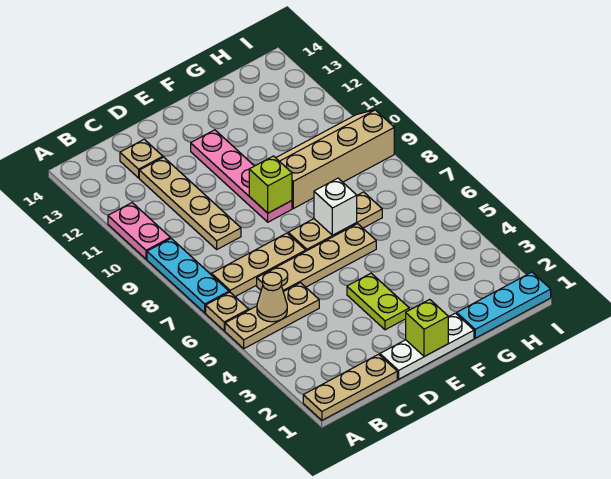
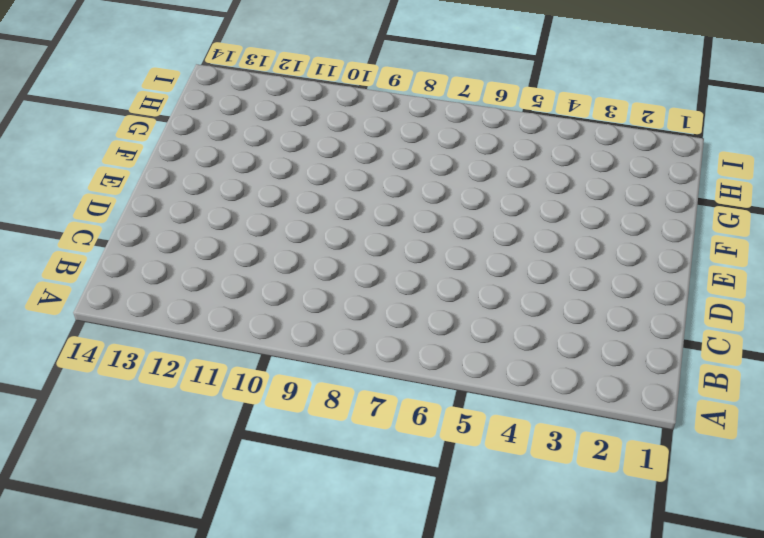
none -> tan plate A1:C1 level 1
none -> tan plate A5:C5 level 1
none -> tan plate A6 level 1

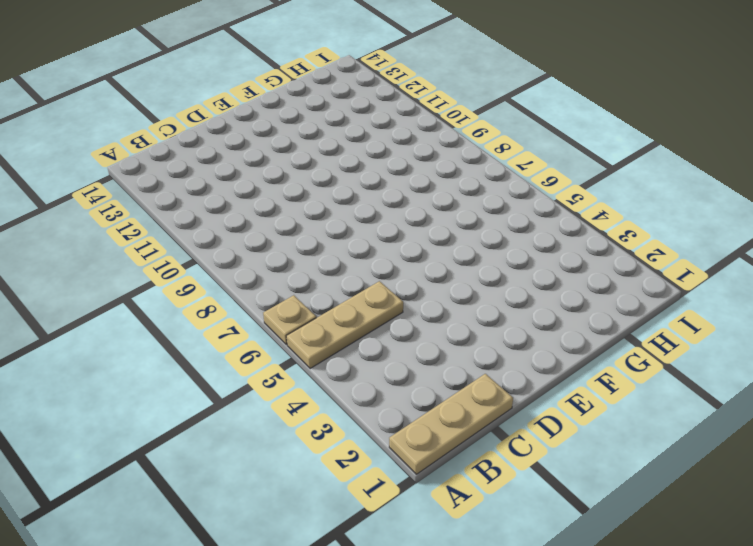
none -> cyan plate A7:A9 level 1
none -> pink plate A10:A11 level 1
none -> tan plate B7:D7 level 1

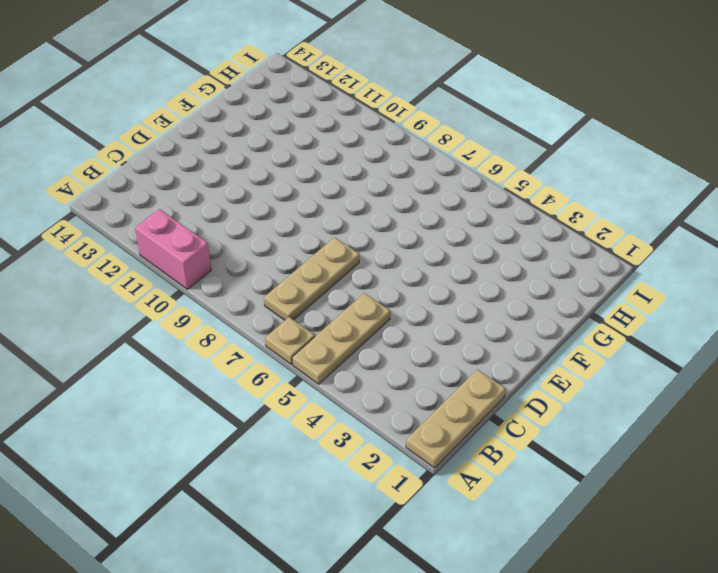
pink brick A10:A11 level 1 -> pink plate A10:A11 level 1
none -> cyan plate A7:A9 level 1
none -> tan plate C6:F6 level 1
none -> tan plate C9:C12 level 1

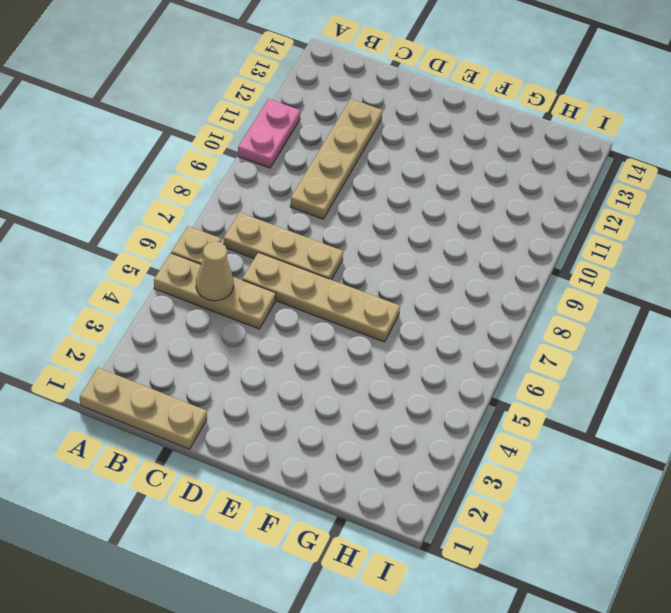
none -> cyan plate A7:A9 level 1
none -> tan plate C13 level 1
none -> white plate D1:F1 level 1

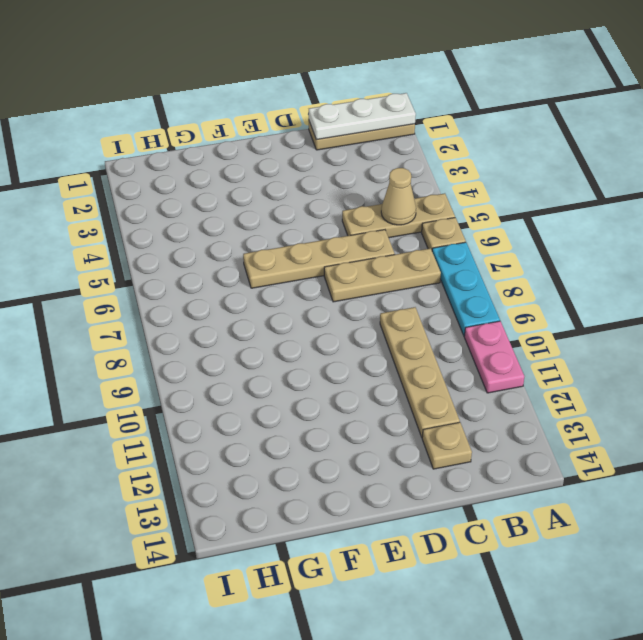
white plate A1:C1 level 2 -> white plate D1:F1 level 1
none -> lime plate E3:E4 level 1
none -> tan plate E7:G7 level 1
none -> pink plate E9:E12 level 1

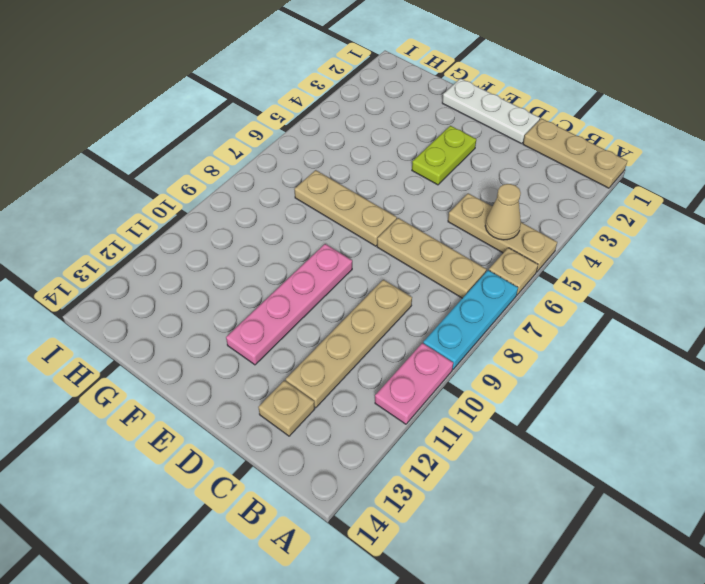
none -> tan plate C6:F6 level 1
none -> tan slope F9:I10 level 1 top 9
none -> cyan plate G1:I1 level 1

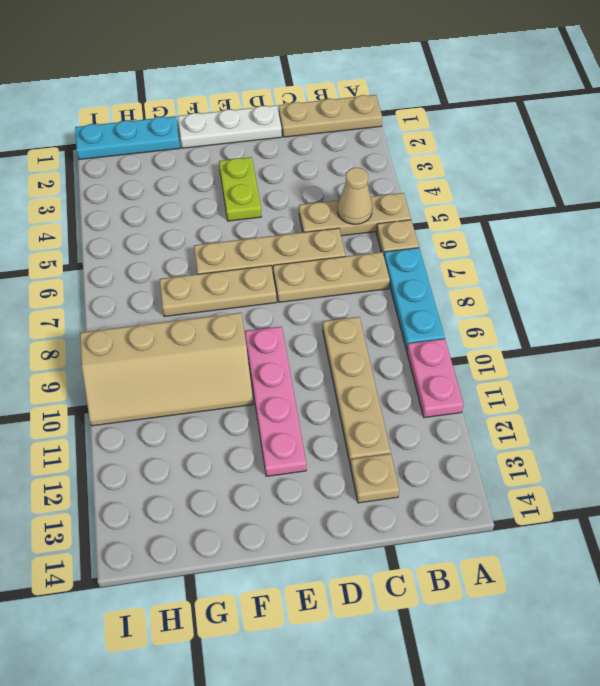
none -> lime brick E1 level 2
none -> lime brick E9 level 2
none -> white brick F7 level 2

